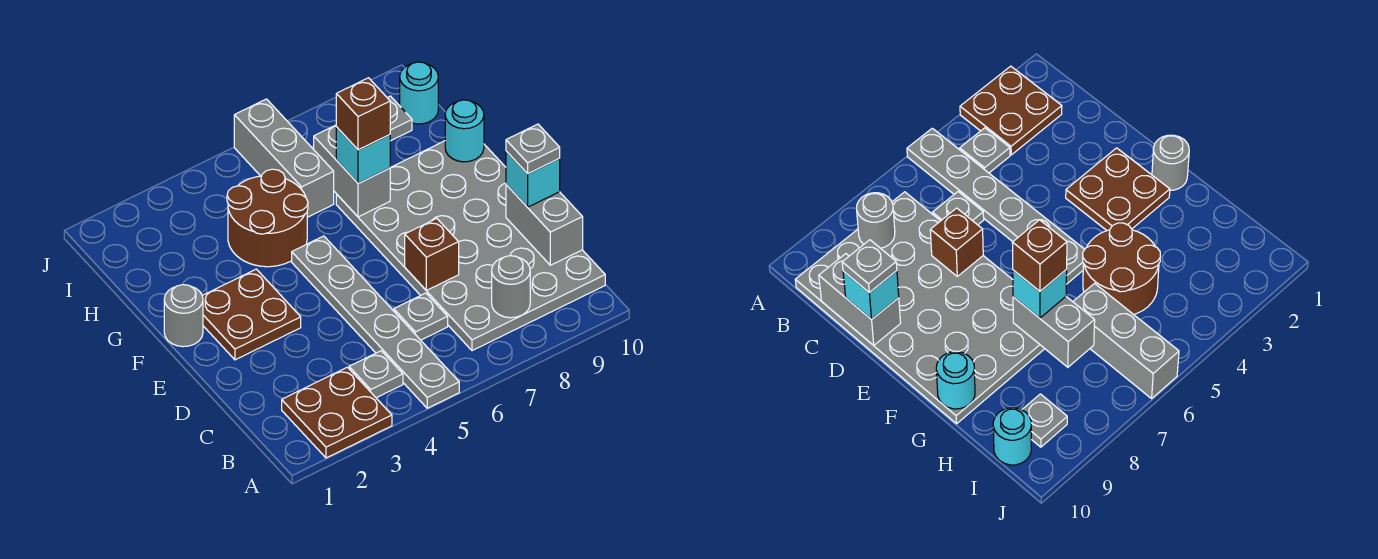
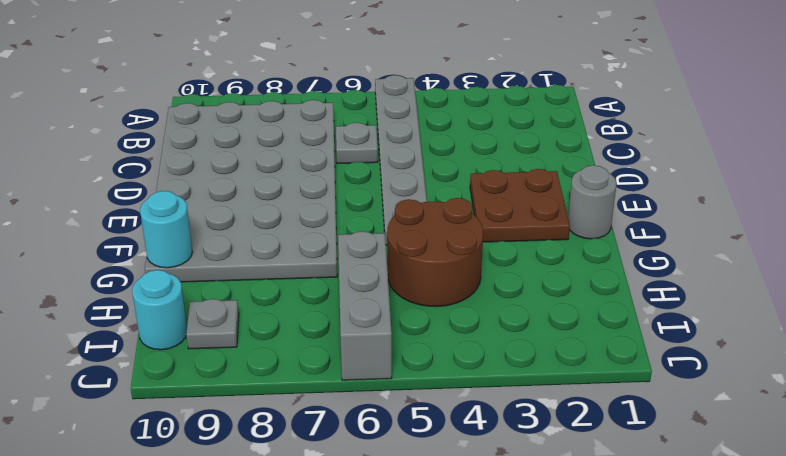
none -> brown plate A2:B3 level 1
none -> grey plate B4 level 1
none -> grey round brick B8 level 2

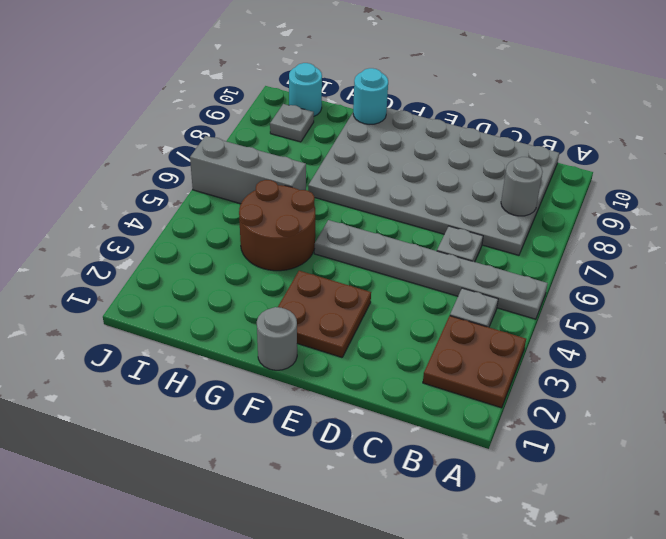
none -> grey brick C10:D10 level 2
none -> brown brick D7 level 2
none -> grey brick G7:H7 level 2

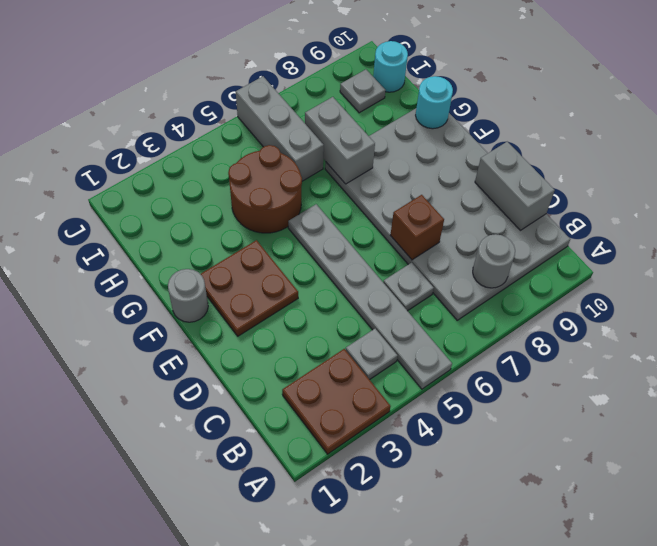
none -> cyan brick D10 level 3
none -> cyan brick G7 level 3
none -> grey plate D10 level 4

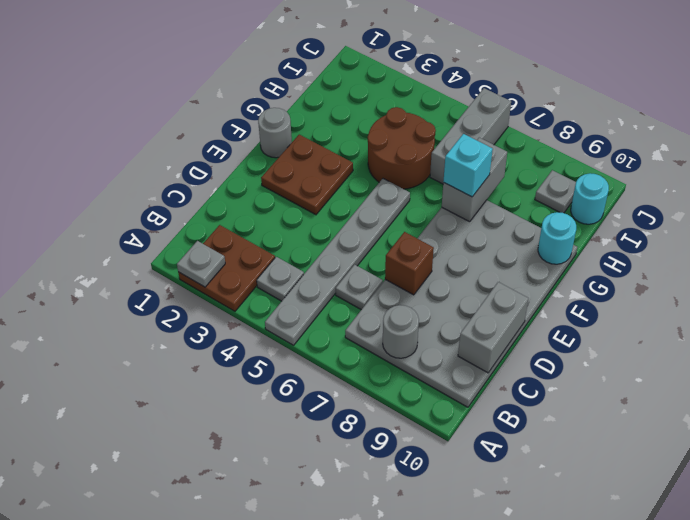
grey plate A2 level 2 -> grey plate D10 level 4
none -> cyan brick D10 level 3
none -> brown brick G7 level 4

